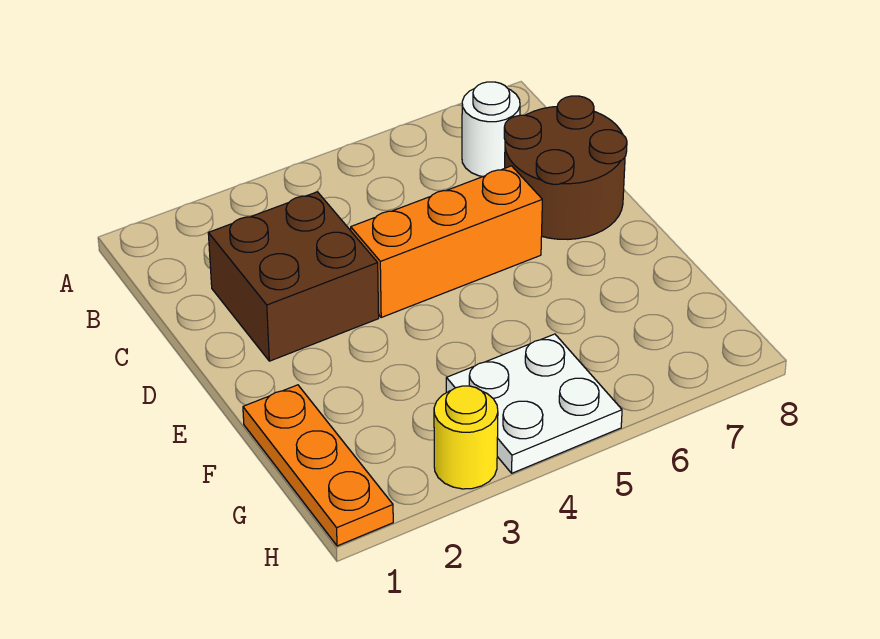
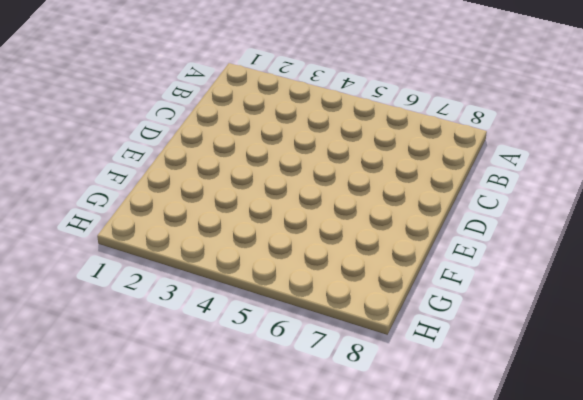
none -> white round brick B7 level 1
none -> brown brick C2:D3 level 1

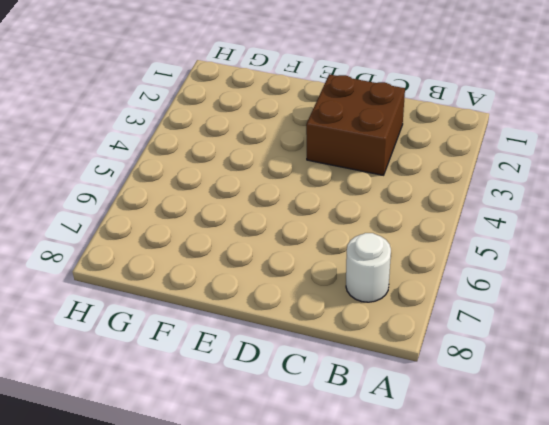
none -> brown round brick C7:D8 level 1
none -> orange brick D4:D6 level 1

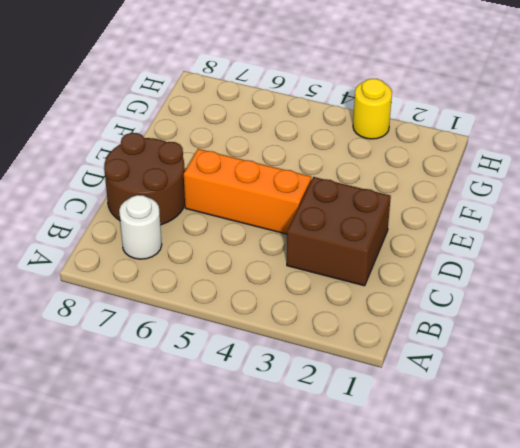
none -> orange plate F1:H1 level 1
none -> white plate G4:H5 level 1

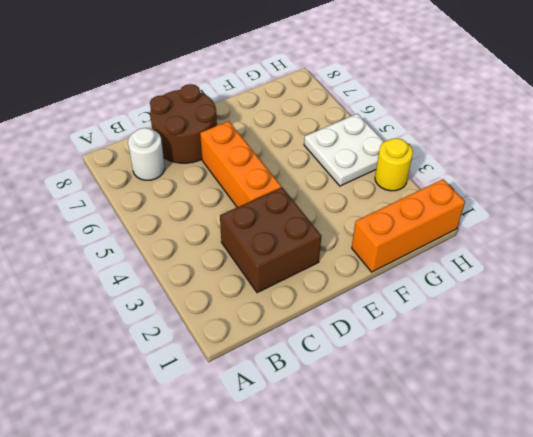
orange brick F1:H1 level 1 -> orange plate F1:H1 level 1

